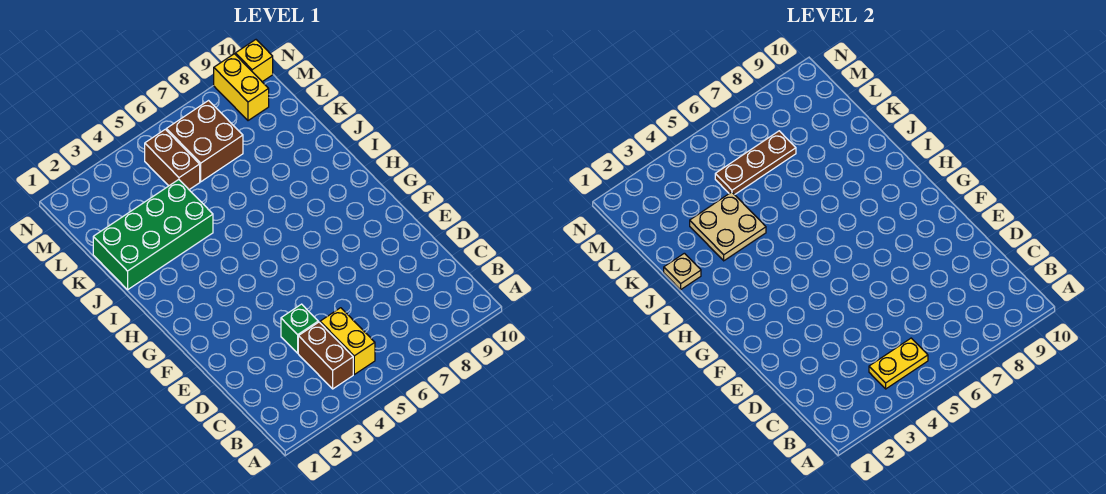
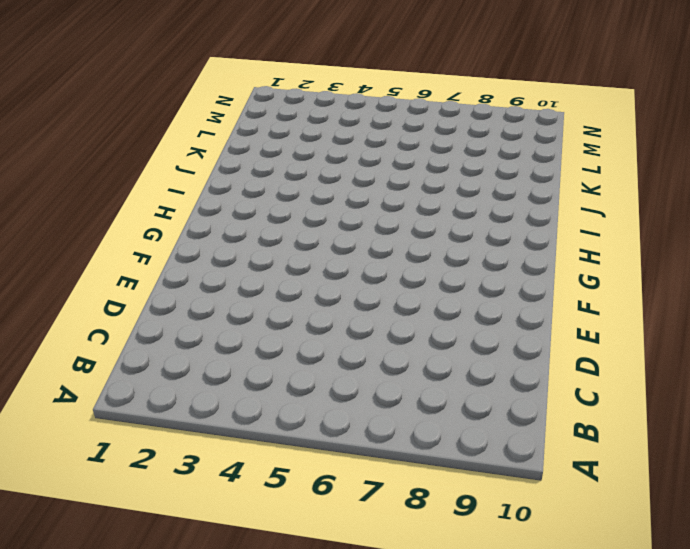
none -> brown brick B4:C4 level 1
none -> yellow brick B5:C5 level 1
none -> green brick D4 level 1

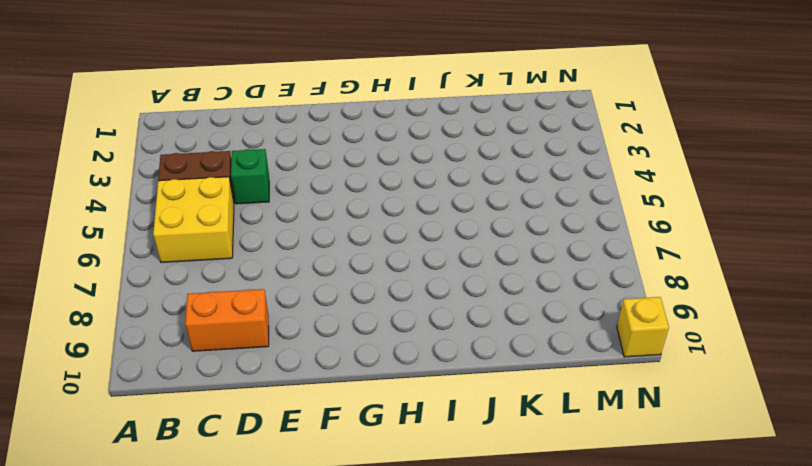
yellow brick B5:C6 level 1 -> yellow brick B5:C5 level 1
orange brick C9:D9 level 1 -> none
none -> green brick J1:K4 level 1
none -> brown brick L5:M5 level 1
none -> brown brick L6:M7 level 1

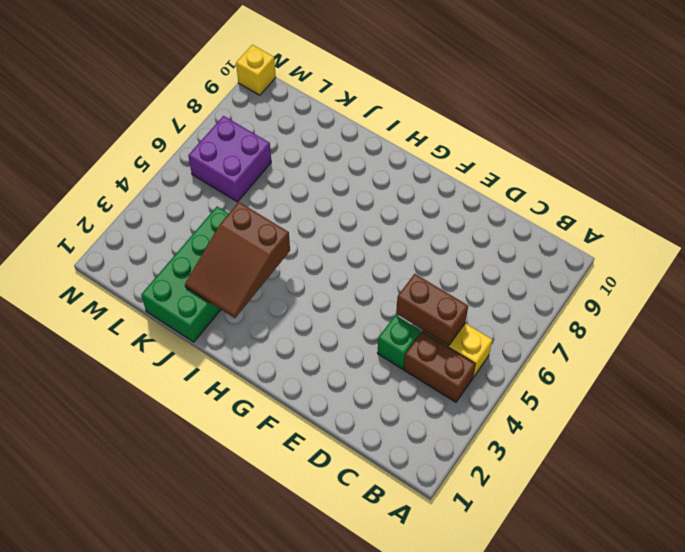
brown brick C5:D5 level 2 -> brown brick L5:M5 level 1
brown slope I2:J4 level 2 top 4 -> tan plate J3:K4 level 2
purple brick L6:M7 level 1 -> brown brick L6:M7 level 1
none -> yellow brick M9:N9 level 1
none -> yellow plate B4:B5 level 2
none -> tan plate J1 level 2

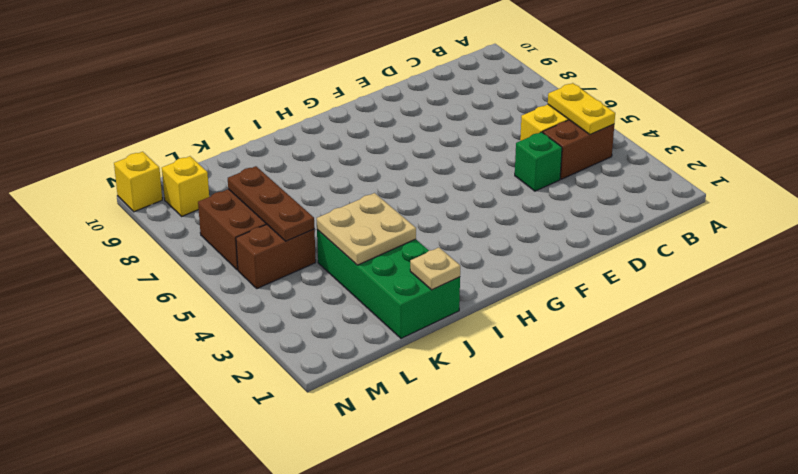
yellow brick M9 level 1 -> yellow brick M9:N9 level 1

